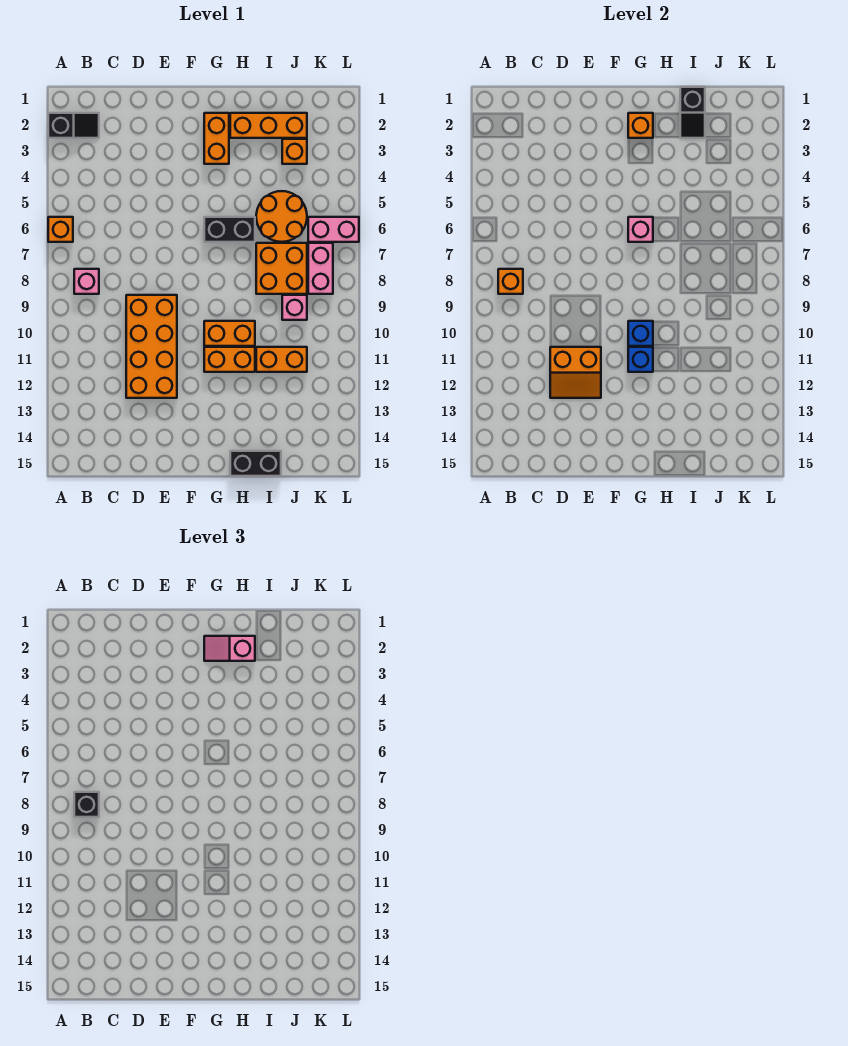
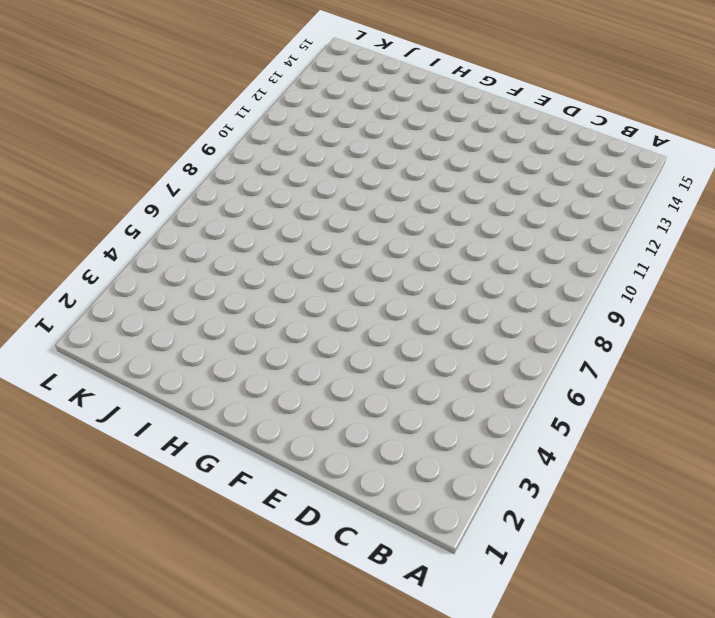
none -> black slope A2:B2 level 1 top A
none -> orange brick A6 level 1
none -> pink brick B8 level 1

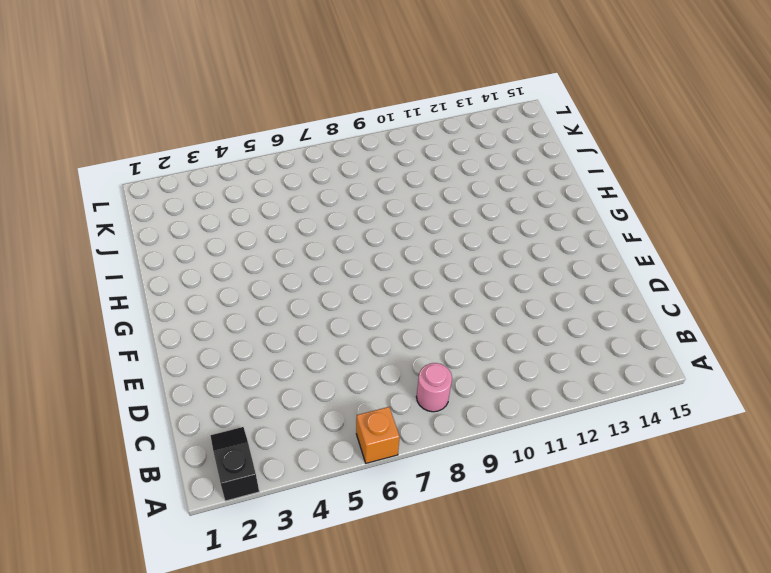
pink round brick B8 level 1 -> pink brick B8 level 1
none -> orange brick D9:E12 level 1
none -> orange brick G2:G3 level 1
none -> black brick G6:H6 level 1

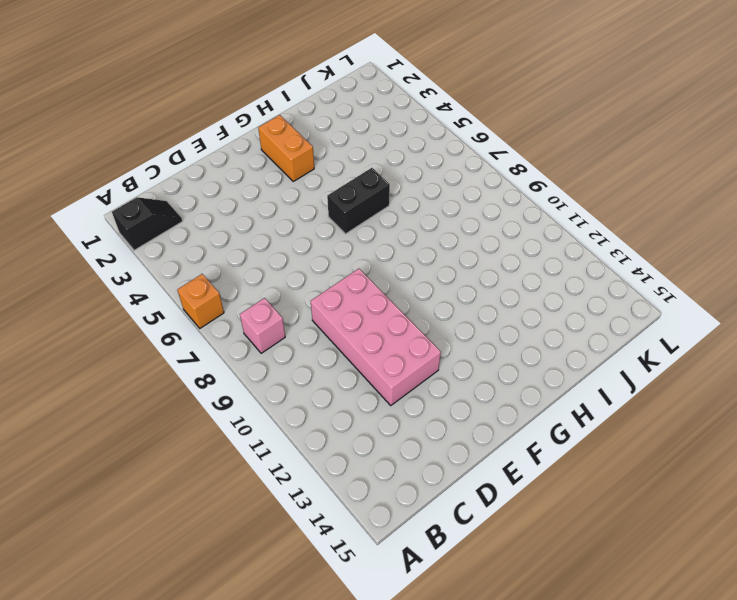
pink brick D9:E12 level 1 -> orange brick D9:E12 level 1
none -> orange brick G10:H10 level 1
none -> orange brick G11:H11 level 1
none -> orange brick H2:J2 level 1

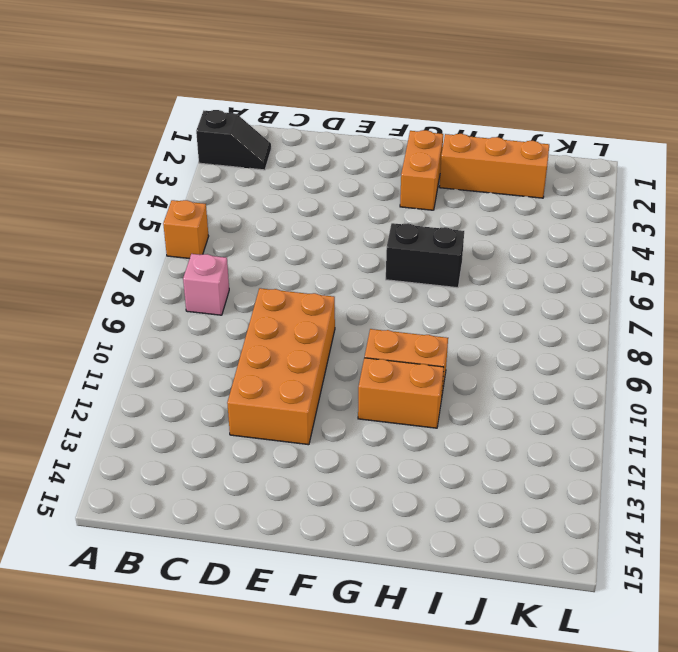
none -> black brick H15:I15 level 1
none -> orange round brick I5:J6 level 1
none -> orange brick I7:J8 level 1

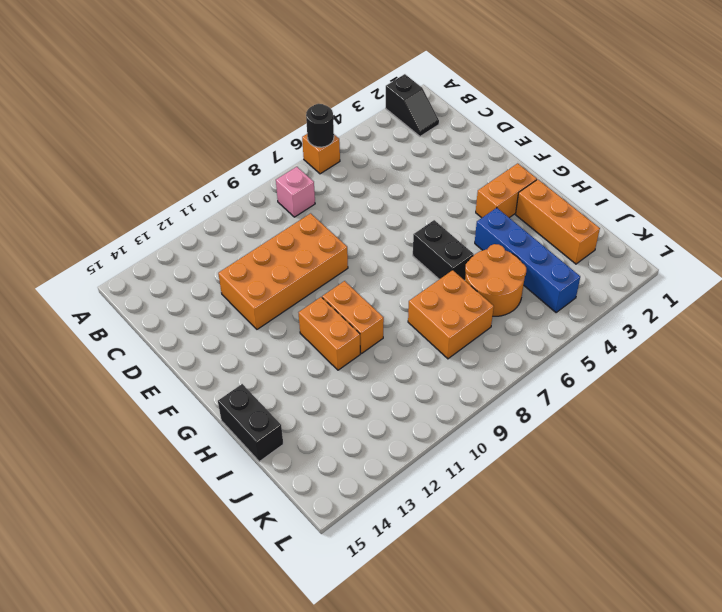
black round brick A6 level 2 -> none
blue brick H4:K4 level 1 -> none
none -> orange brick I11:J11 level 1
none -> orange brick J3 level 1
none -> pink brick J9 level 1

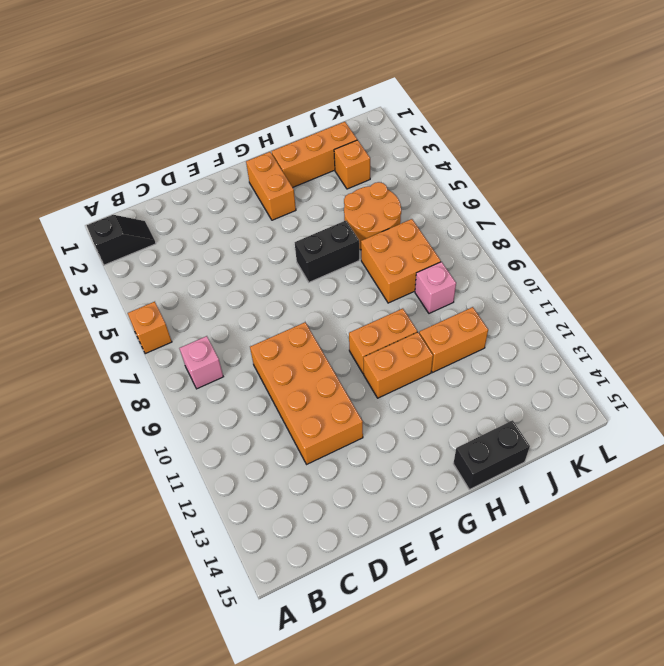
none -> pink brick K6:L6 level 1
none -> pink brick K7:K8 level 1
none -> orange brick B8 level 2

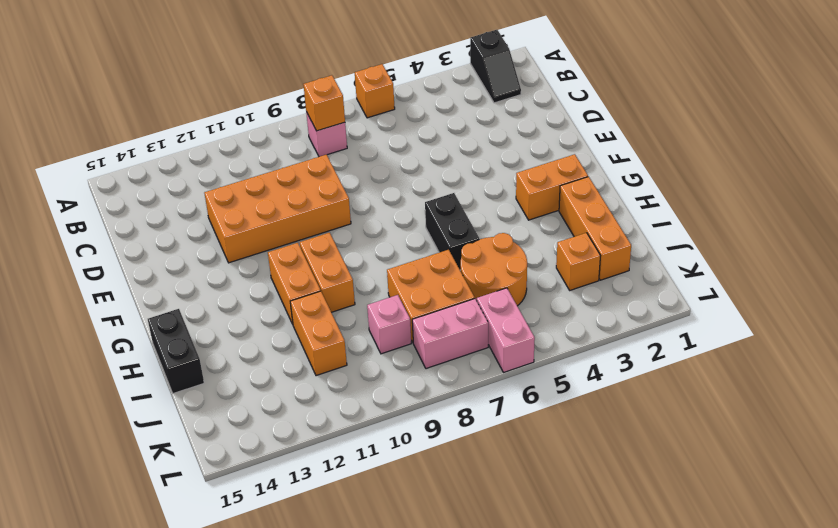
none -> orange slope D11:E12 level 2 top 11
none -> orange brick G2 level 2
none -> pink brick G6 level 2

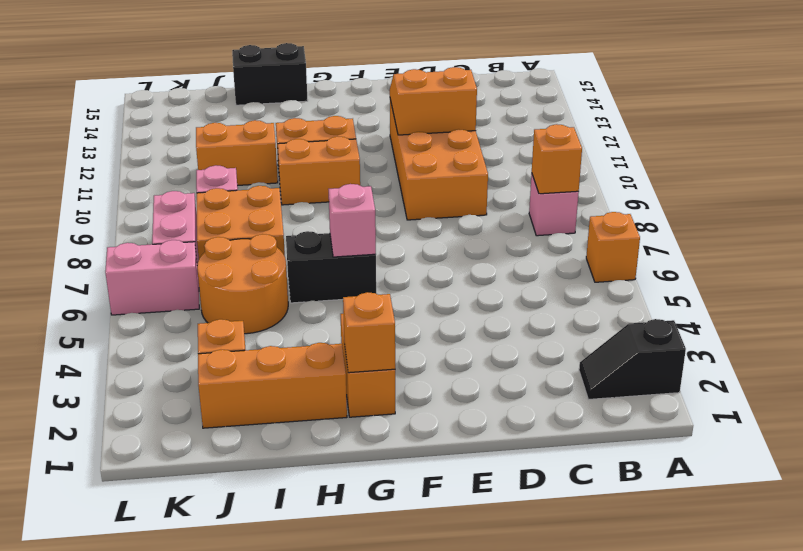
none -> blue brick G10 level 2
none -> blue brick G11 level 2
none -> black slope I1:I2 level 2 top 1

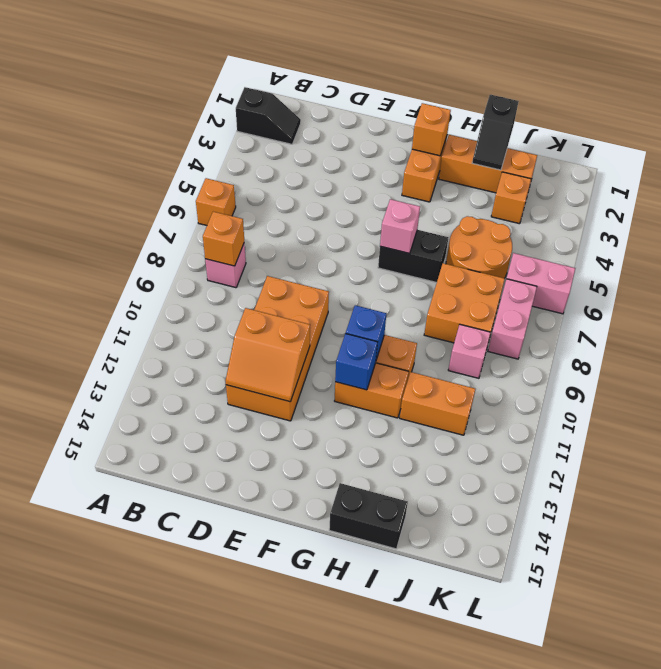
none -> black brick B8 level 3
none -> pink slope G2:H2 level 3 top H

